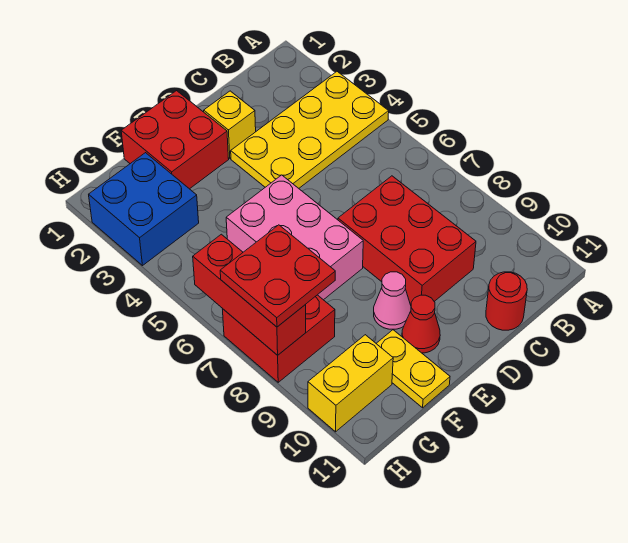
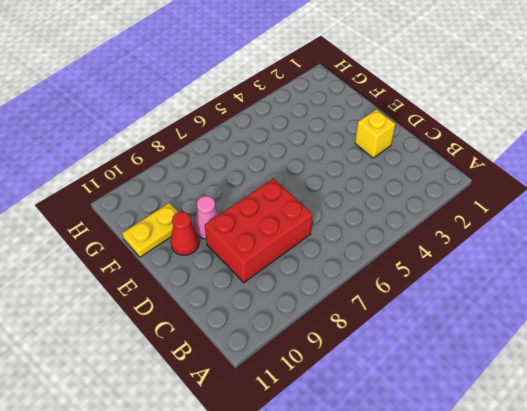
none -> yellow plate A3:D4 level 1
none -> red round brick C11 level 1
none -> red brick E1:F2 level 1

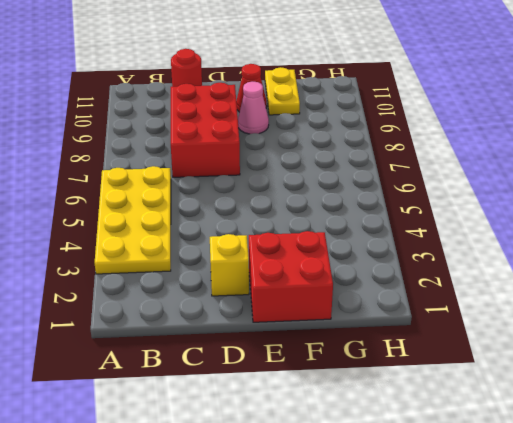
yellow plate A3:B6 level 1 -> yellow plate A3:D4 level 1
none -> pink brick E5:F7 level 1
none -> blue brick G2:H3 level 1
none -> red brick G7:H8 level 1

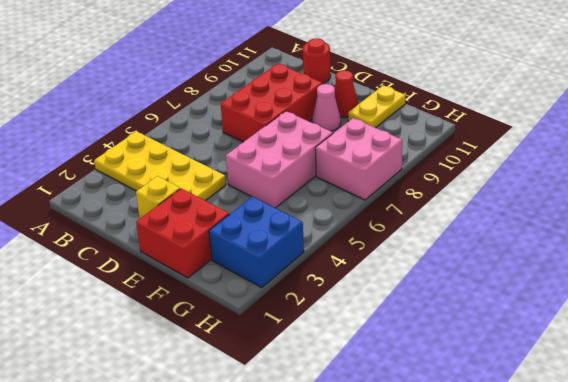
pink brick G7:H8 level 1 -> red brick G7:H8 level 1
none -> yellow brick G10:H10 level 1
none -> red brick H6:H8 level 2
none -> red plate G7:H8 level 3

